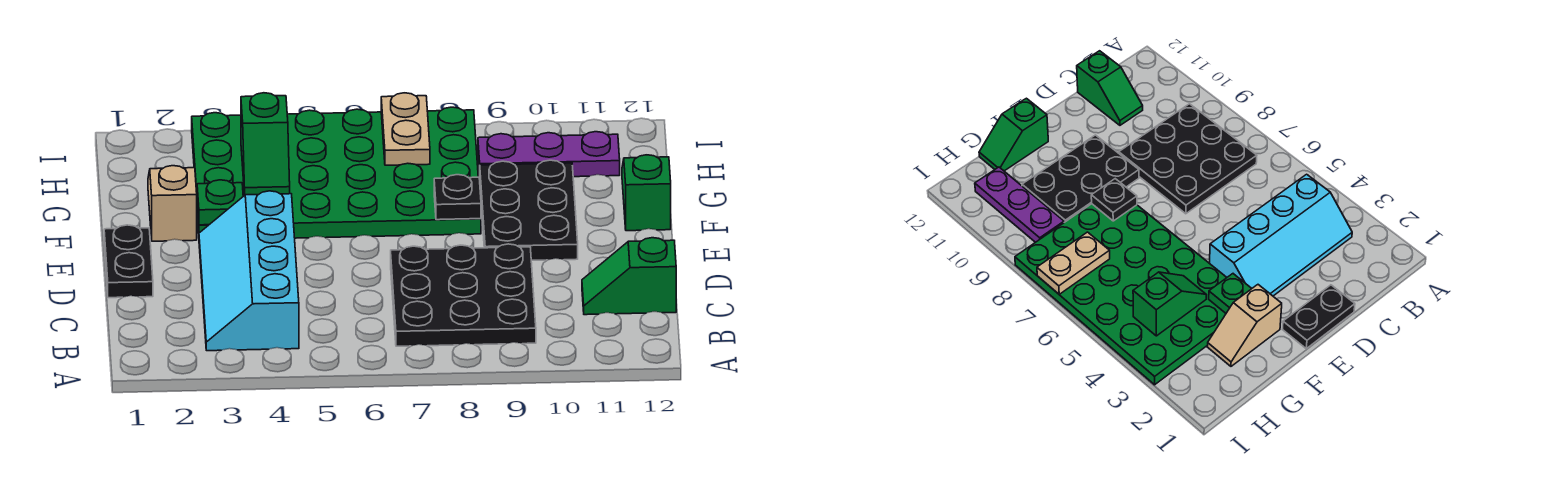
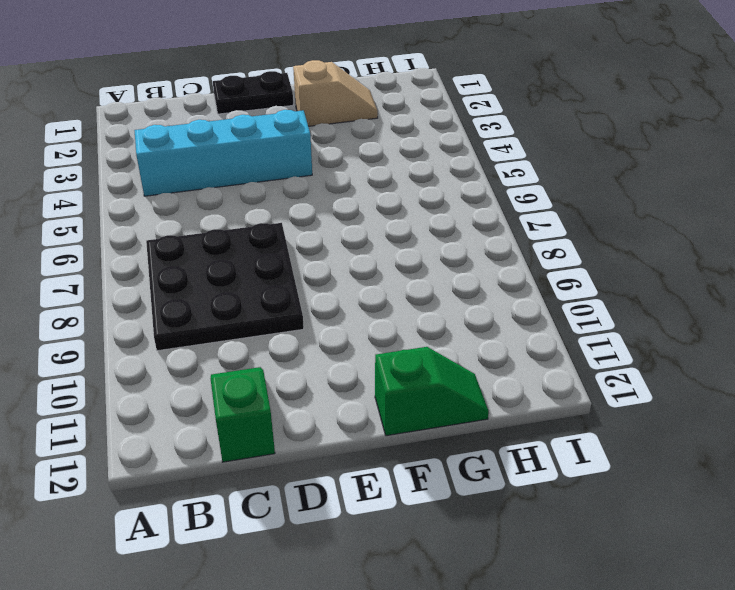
none -> black plate E9:G10 level 1
none -> green plate F3:I8 level 1
none -> purple plate H9:H11 level 1

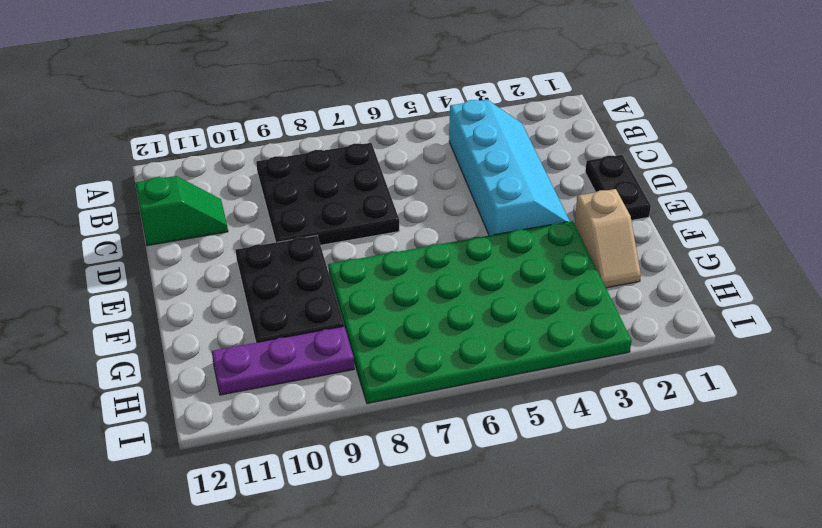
none -> green slope F12:G12 level 1 top F
none -> green plate F3 level 2
none -> black plate F8 level 2

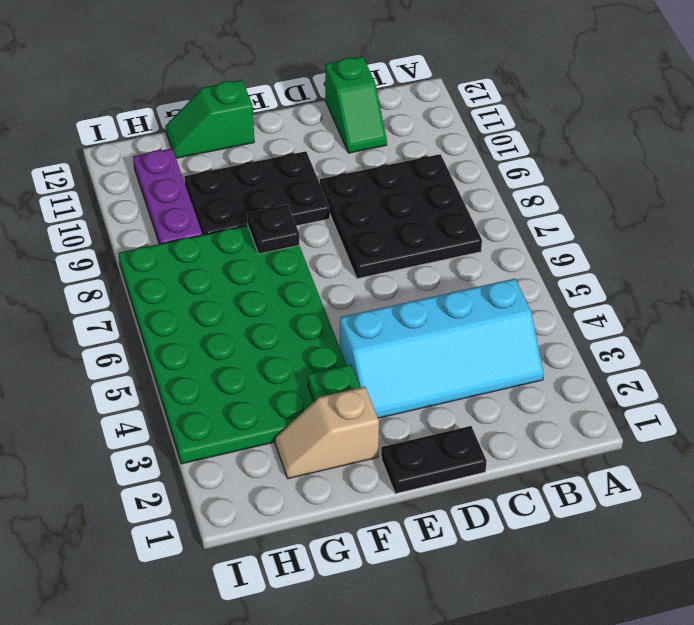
none -> green slope G4:H4 level 2 top H
none -> tan plate H7:I7 level 2

